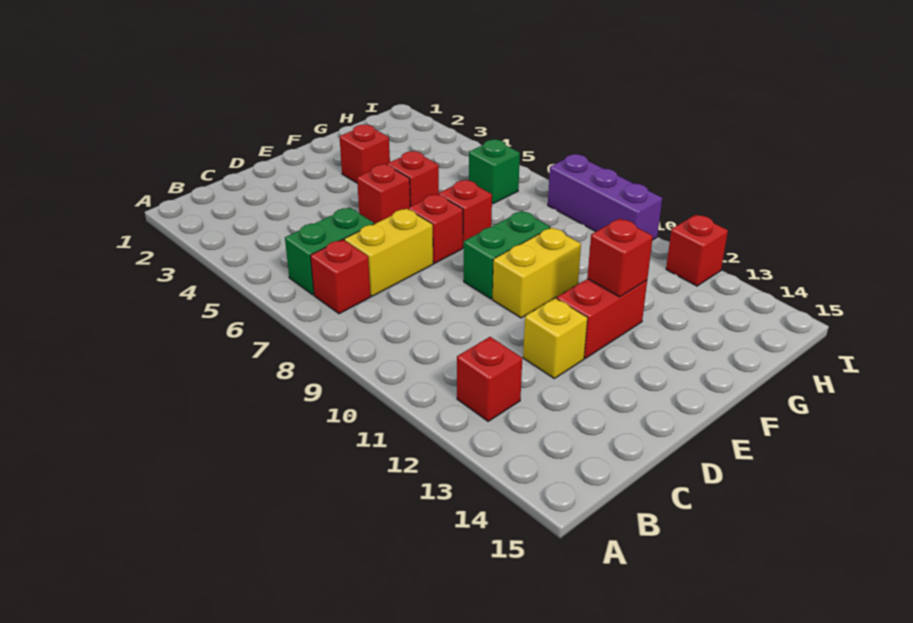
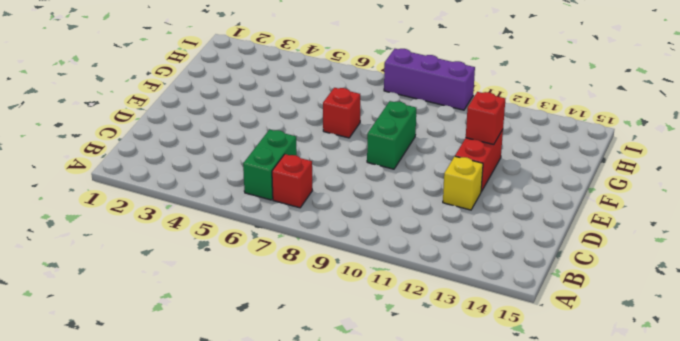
none -> red brick B12 level 1
none -> yellow brick C7:D7 level 1
none -> red brick E5 level 1

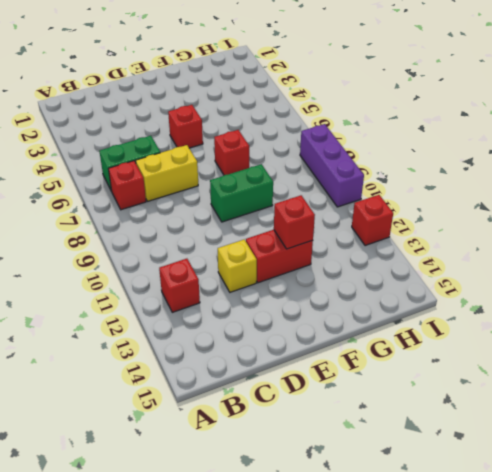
none -> red brick E7 level 1
none -> yellow brick E10:F10 level 1
none -> red brick F3 level 1

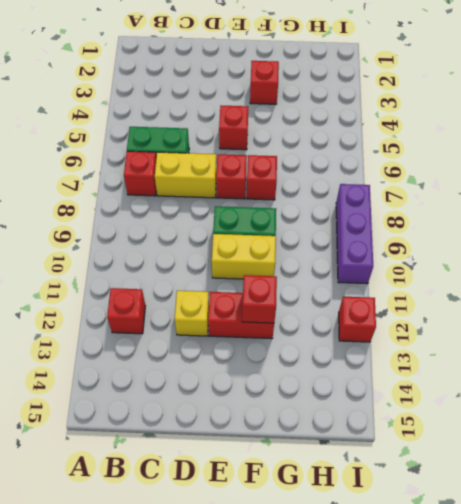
none -> red brick F5 level 1
none -> green brick H6 level 1

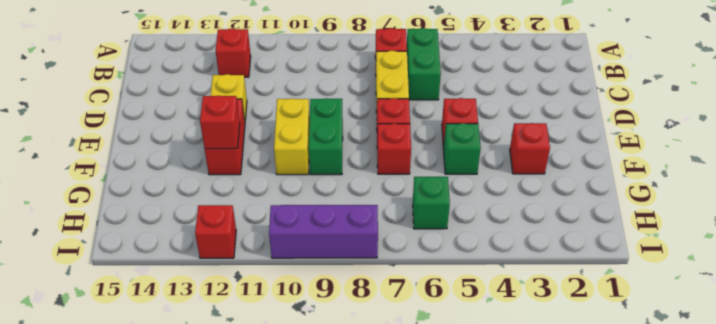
green brick F5 level 1 -> red brick F5 level 1

